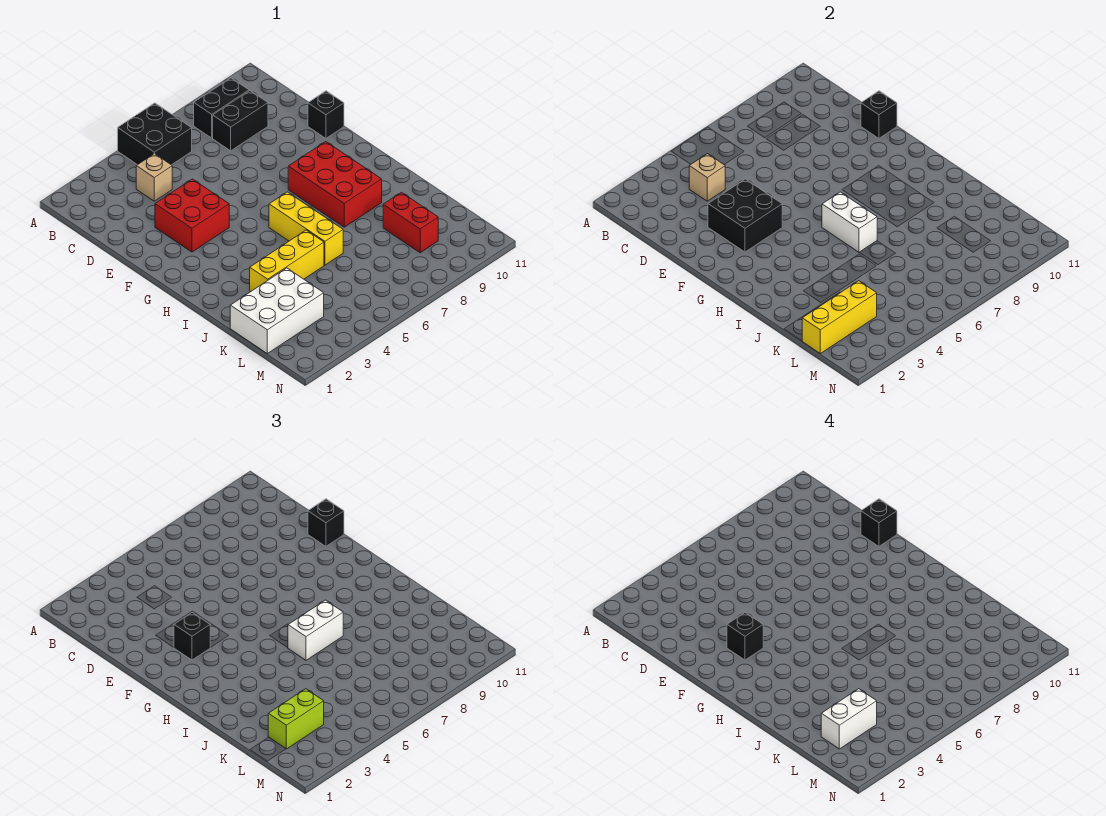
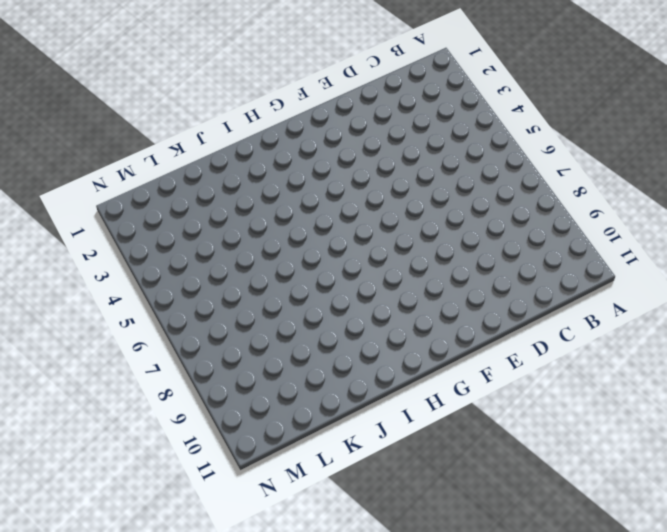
none -> black brick A5:B6 level 1
none -> black brick B8:B9 level 1
none -> tan brick C4 level 1

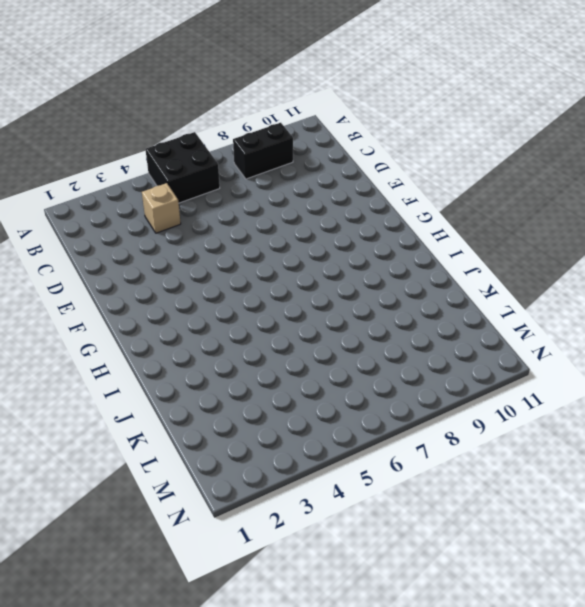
none -> black brick C8:C9 level 1
none -> red brick E3:F4 level 1
none -> black brick E11 level 1

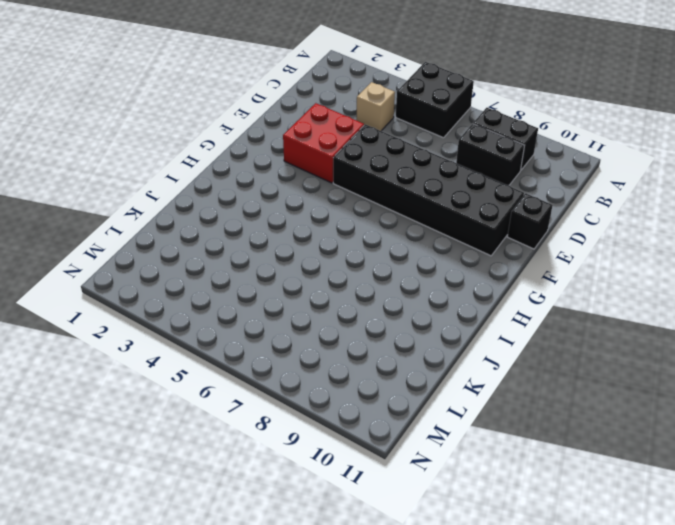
black brick E5:F10 level 1 -> none
none -> red brick G8:I9 level 1
none -> yellow brick H6:J6 level 1
none -> yellow brick J3:J5 level 1

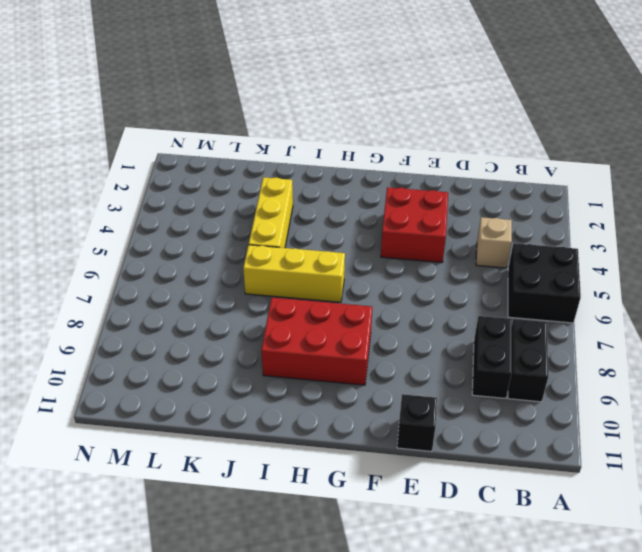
none -> white brick K1:L3 level 1
none -> red brick K9:L9 level 1
none -> tan brick C4 level 2

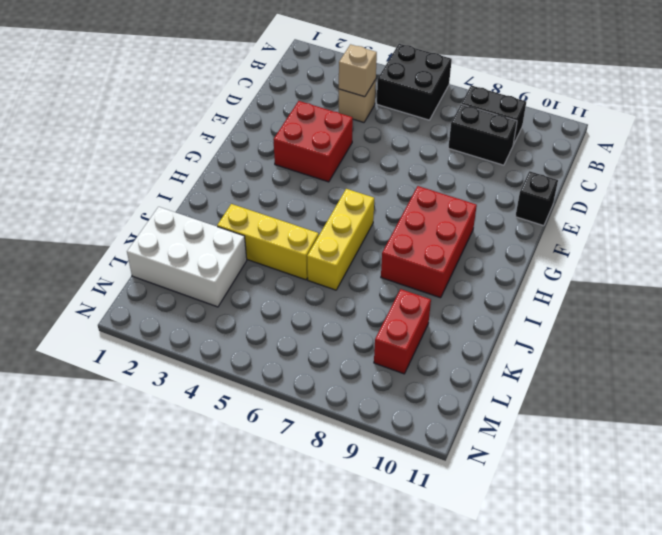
none -> black brick E3:F4 level 2
none -> black brick E11 level 2
none -> white brick H6:I6 level 2

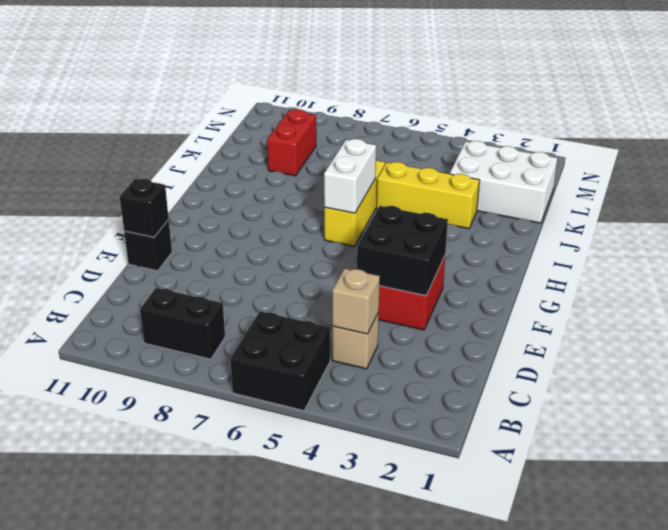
none -> black brick C8:C9 level 1
none -> red brick G8:I9 level 1
none -> yellow brick L1:L3 level 2

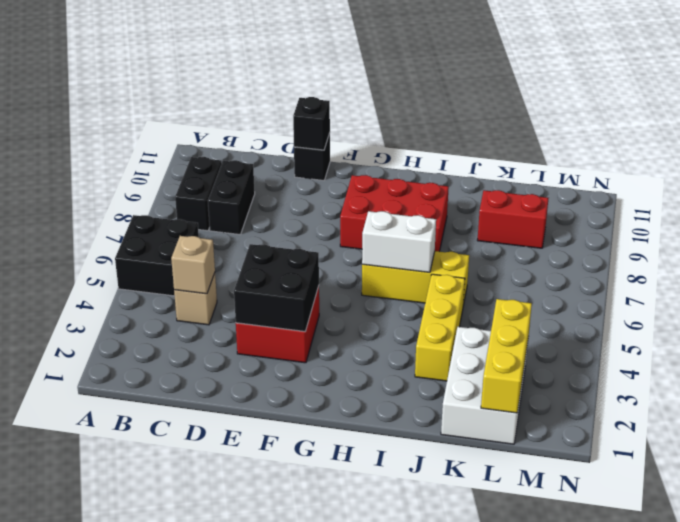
none -> black brick E11 level 3
none -> black brick F3 level 3
none -> white brick I6:I7 level 3

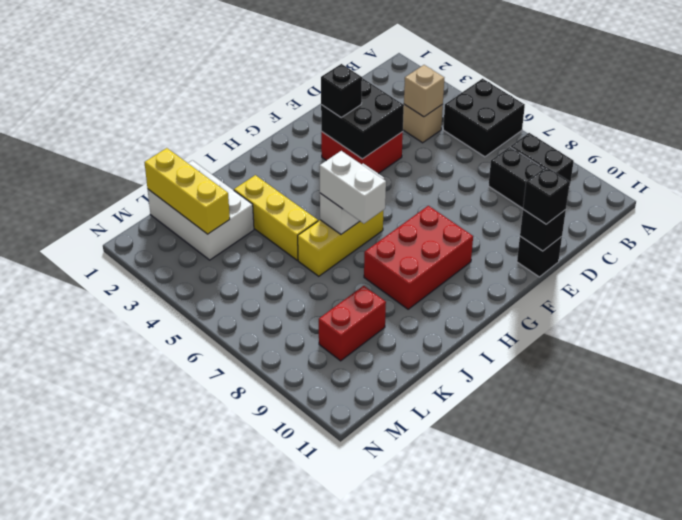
none -> lime brick L2:L3 level 3
none -> black brick E11 level 4
none -> black brick F3 level 4

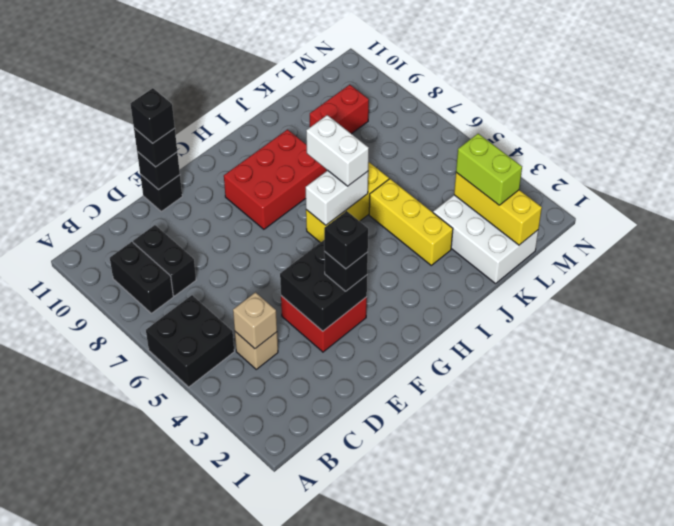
none -> white brick L2:L3 level 4

